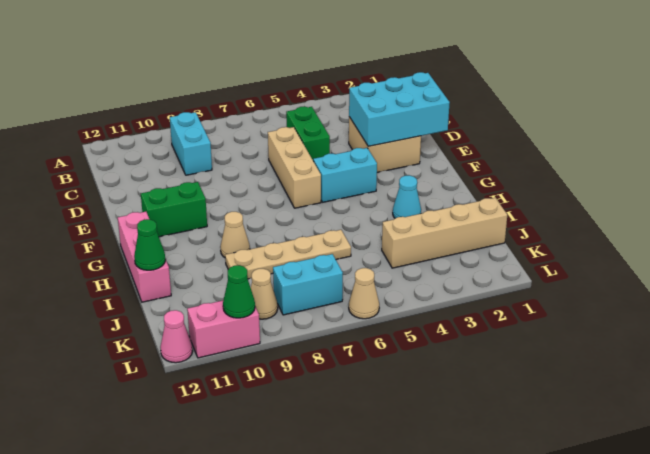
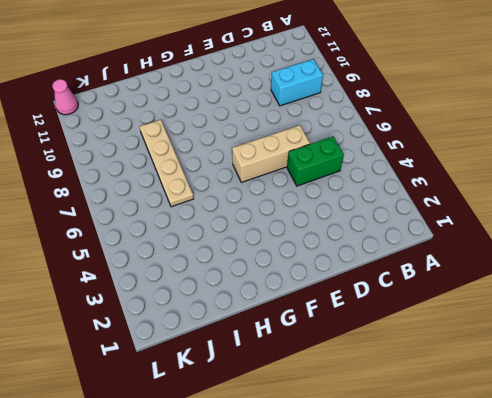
none -> tan brick D2:E3 level 1
none -> cyan brick F4:F5 level 1
none -> green brick F10:F11 level 1

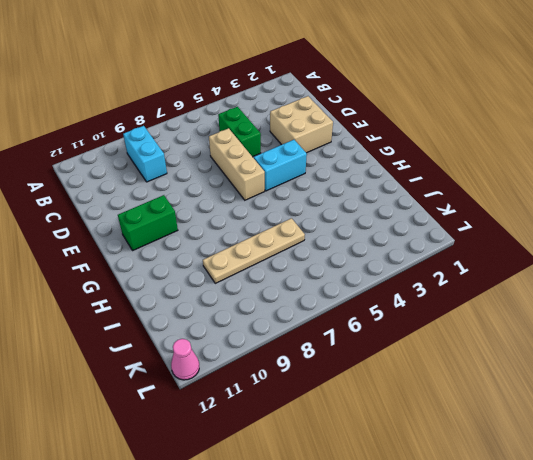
none -> pink brick G12:I12 level 1
none -> cyan cone H3 level 1
none -> tan cone H9 level 1

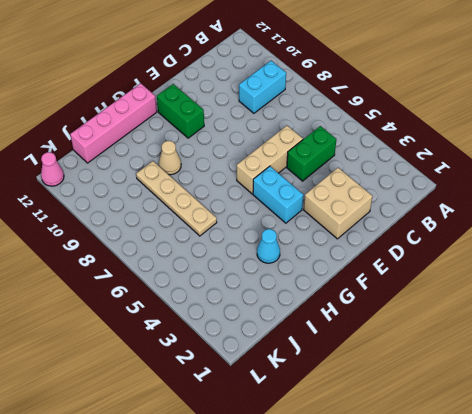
pink brick G12:J12 level 1 -> pink brick G12:I12 level 1
none -> tan brick J1:J4 level 1
none -> cyan brick K7:K8 level 1
none -> tan cone K9 level 1

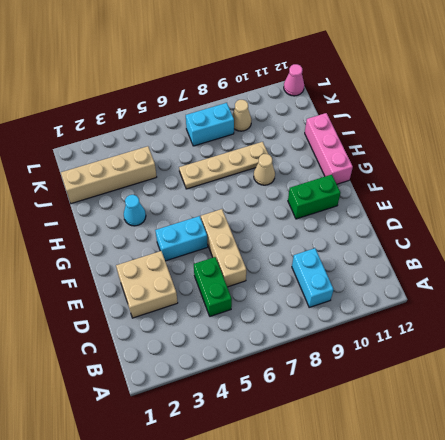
none -> tan cone L6 level 1
none -> pink brick L10:L11 level 1
none -> cyan brick D1:E3 level 2

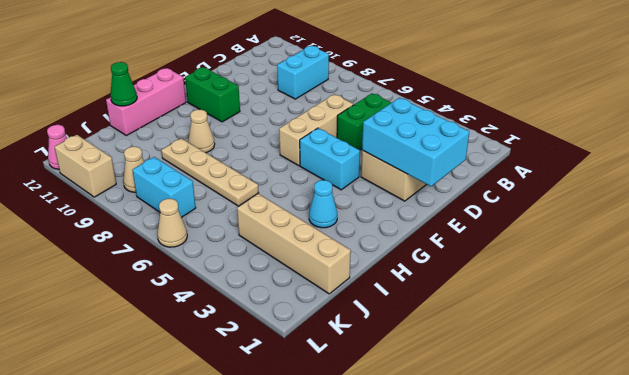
tan brick L10:L11 level 1 -> pink brick L10:L11 level 1
none -> green cone L10 level 2

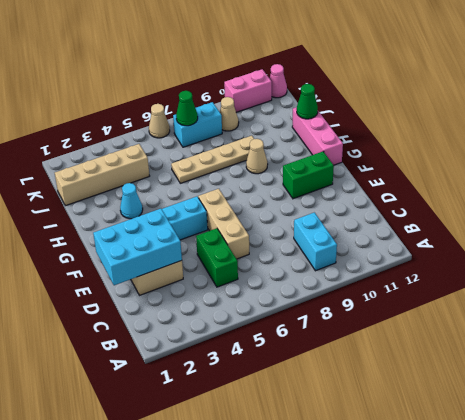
green cone K7 level 2 -> green cone L10 level 2

